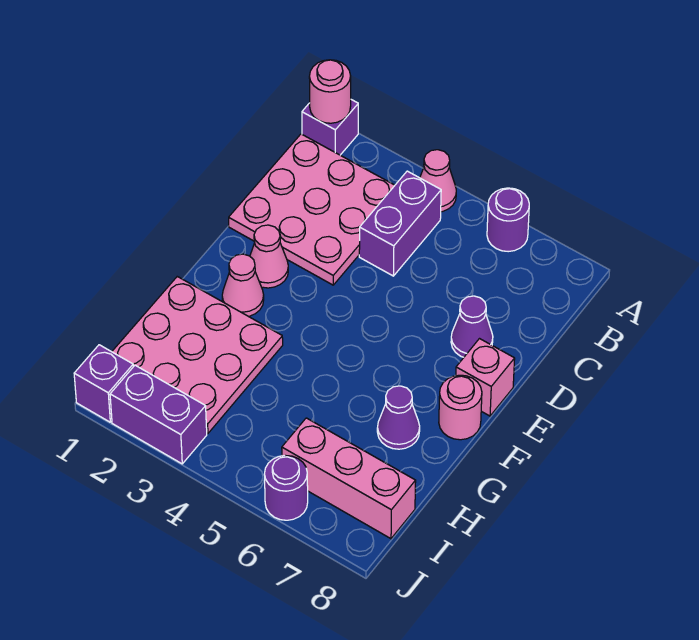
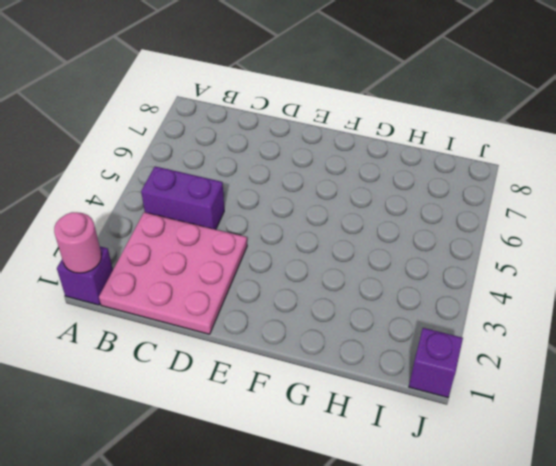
none -> pink cone A4 level 1
none -> purple round brick A6 level 1
none -> purple cone D7 level 1

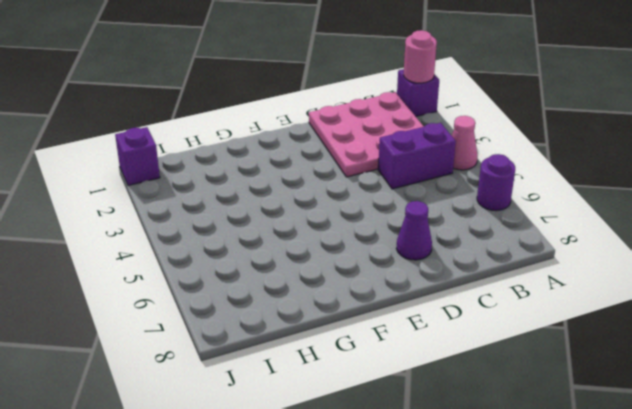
none -> pink cone E2 level 1
none -> pink brick E8 level 1
none -> pink cone F2 level 1

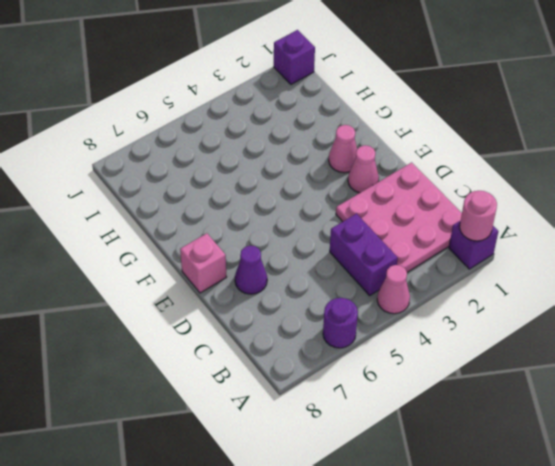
none -> pink round brick F8 level 1
none -> pink plate G1:I3 level 1
none -> purple cone G7 level 1

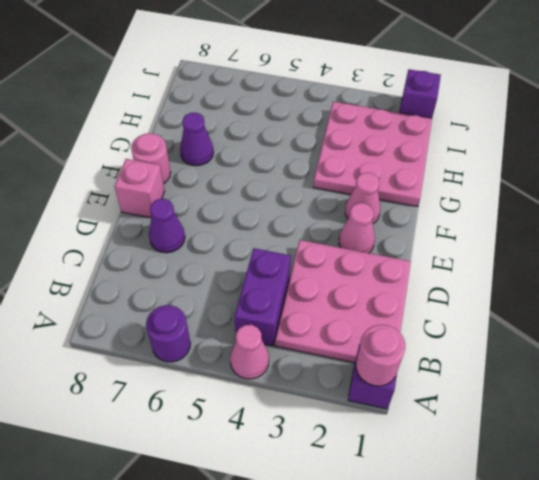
none -> pink brick I6:I8 level 1
none -> purple brick J2:J3 level 1
none -> purple round brick J6 level 1

